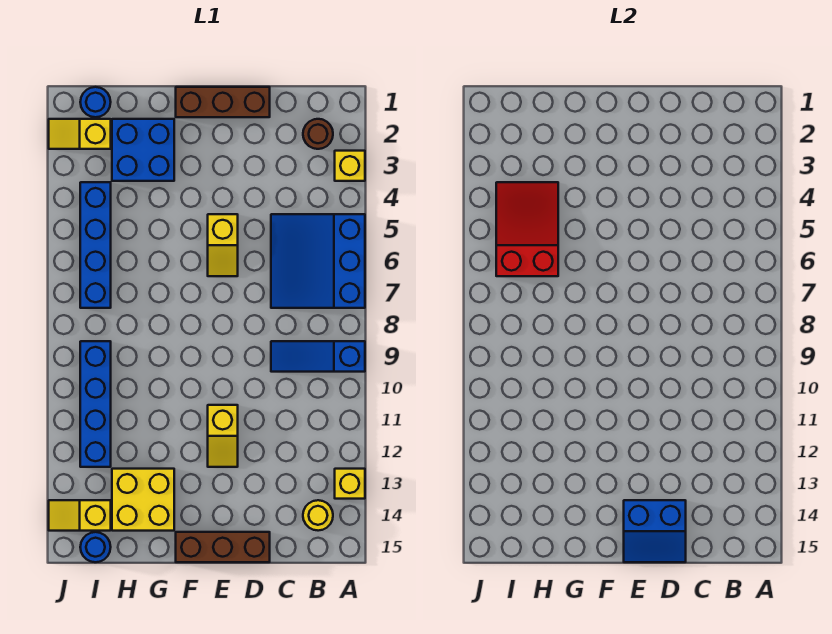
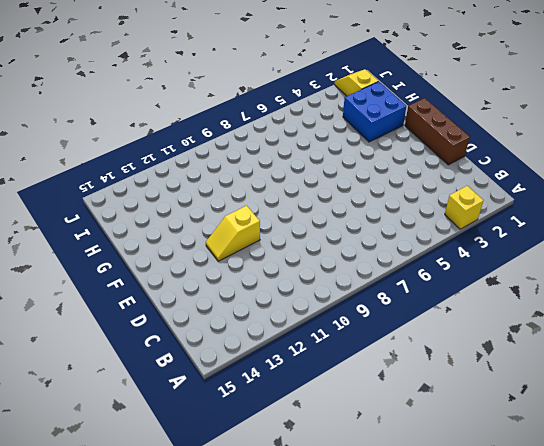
none -> blue slope A5:C7 level 1 top A
none -> blue slope A9:C9 level 1 top A
none -> yellow brick A13 level 1

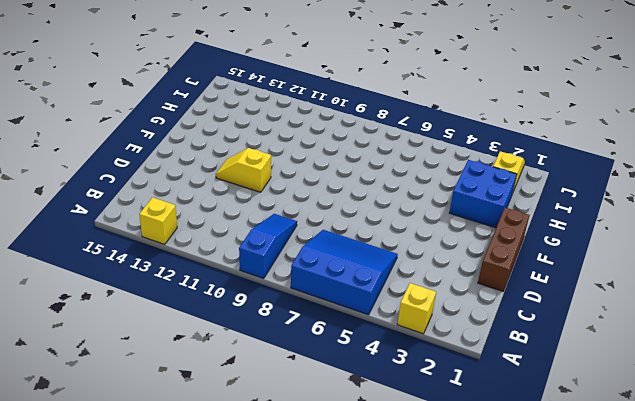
none -> brown round brick B2 level 1
none -> yellow round brick B14 level 1
none -> brown brick D15:F15 level 1

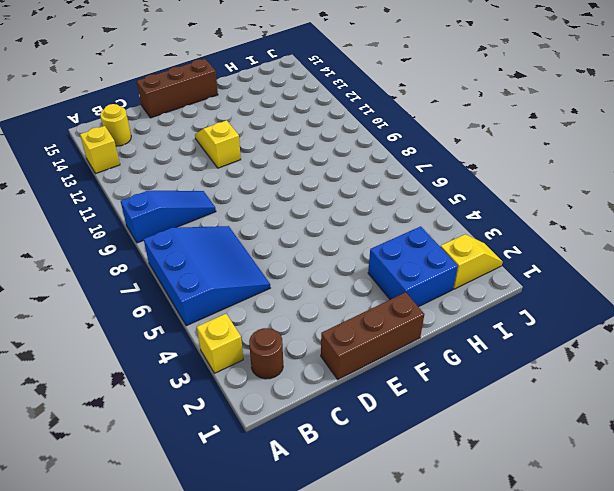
none -> yellow slope E5:E6 level 1 top 5
none -> yellow brick G13:H14 level 1
none -> blue round brick I1 level 1

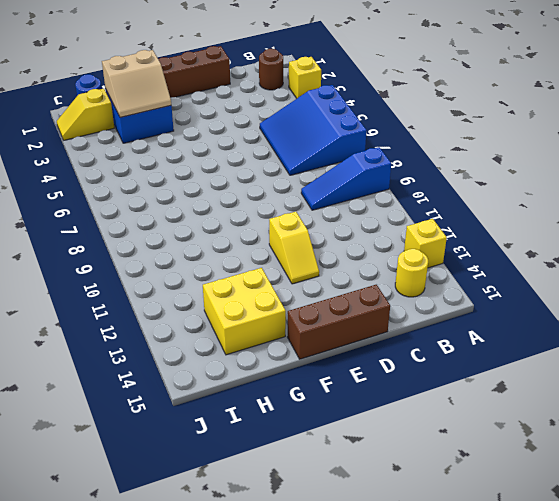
tan slope G2:H3 level 2 top 2 -> none
none -> yellow slope E5:E6 level 1 top 5
none -> blue brick I4:I7 level 1
none -> blue brick I9:I12 level 1

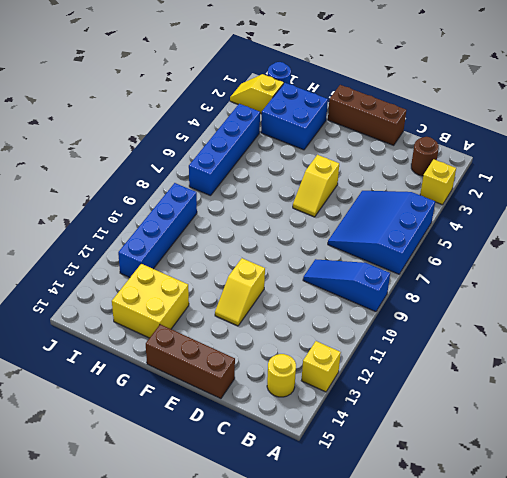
none -> yellow slope I14:J14 level 1 top I
none -> blue round brick I15 level 1
none -> blue slope D14:E15 level 2 top 14

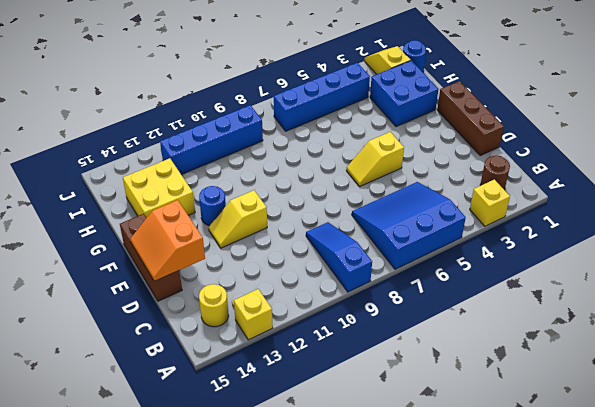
orange slope D14:E15 level 2 top 14 -> blue slope D14:E15 level 2 top 14
blue round brick F12 level 1 -> blue round brick I15 level 1
none -> yellow slope I14:J14 level 1 top I
none -> red slope H4:I6 level 2 top 6

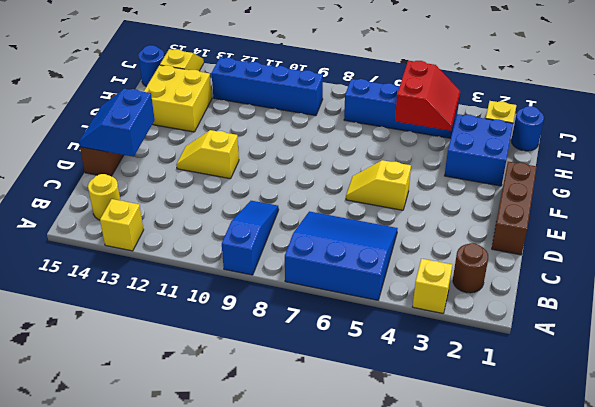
red slope H4:I5 level 2 top 5 -> red slope H4:I6 level 2 top 6

